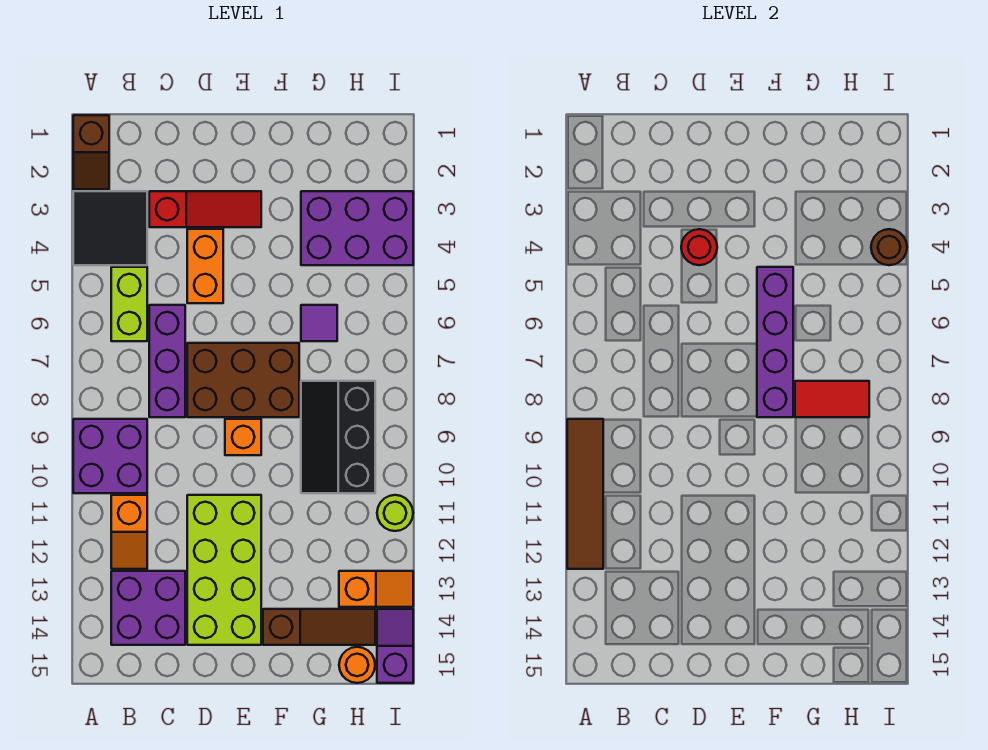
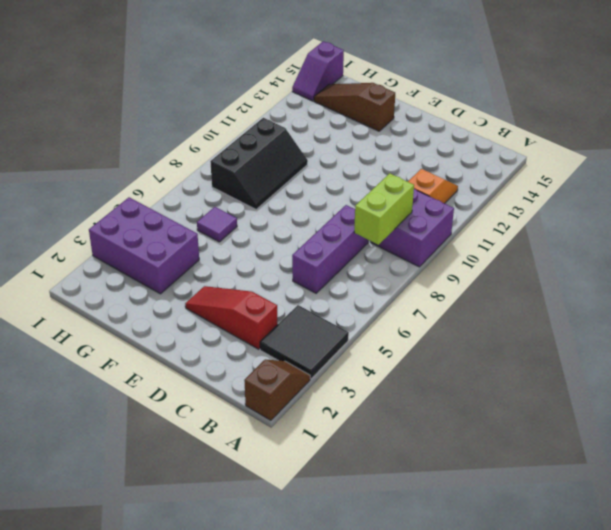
lime brick B8:B9 level 2 -> lime brick B5:B6 level 1
none -> purple brick B13:C14 level 1
none -> orange brick D4:D5 level 1
none -> brown brick D7:F8 level 1

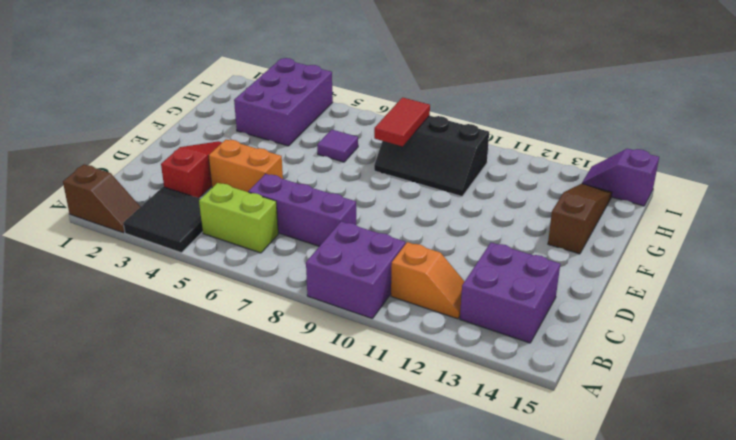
none -> brown brick D7:F8 level 1
none -> lime brick D11:E14 level 1
none -> orange brick E9 level 1

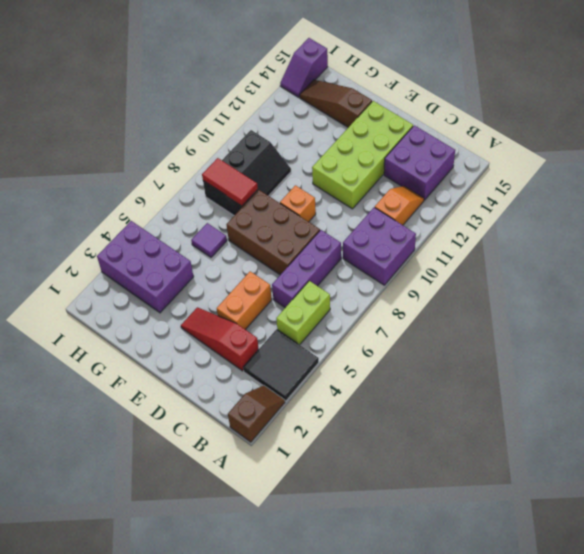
none -> orange slope H13:I13 level 1 top H
none -> orange round brick H15 level 1
none -> lime round brick I11 level 1

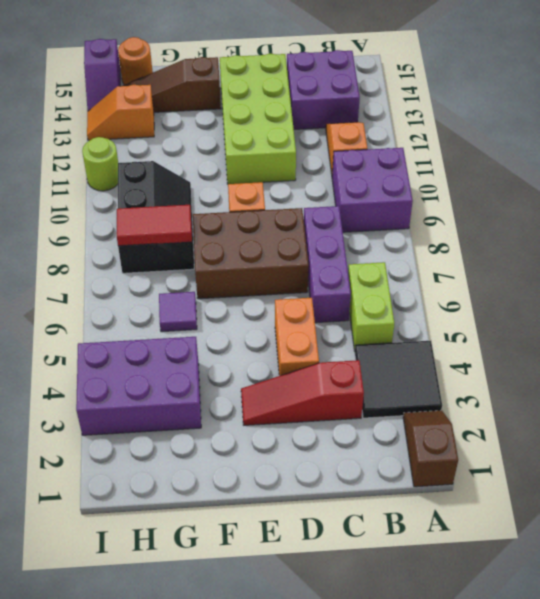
none -> brown tile A9:A12 level 2
none -> red round brick D4 level 2
none -> purple brick F5:F8 level 2

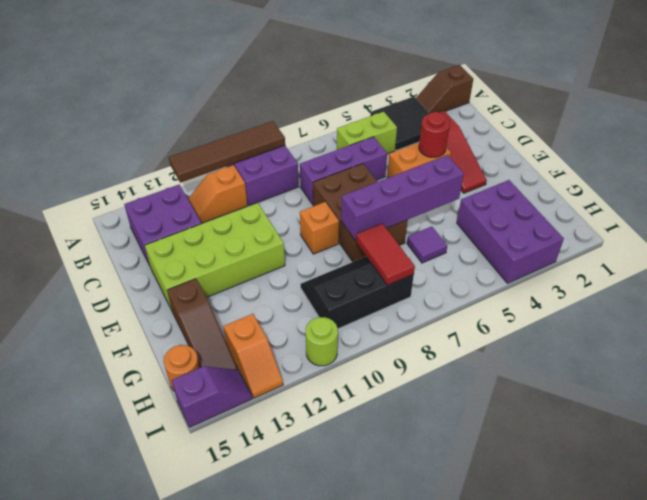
none -> brown round brick I4 level 2

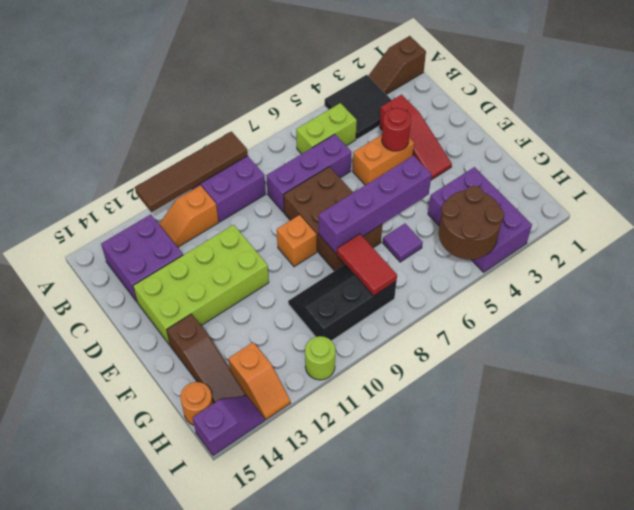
brown round brick H4:I5 level 2 -> brown round brick I4 level 2

